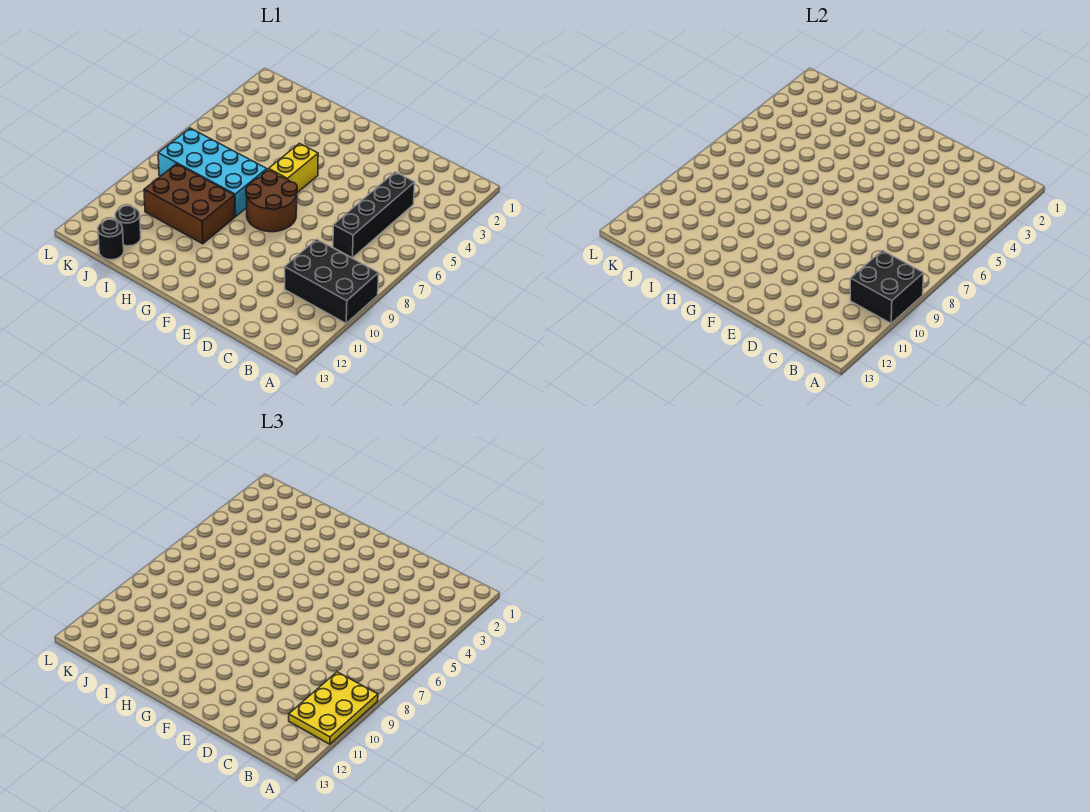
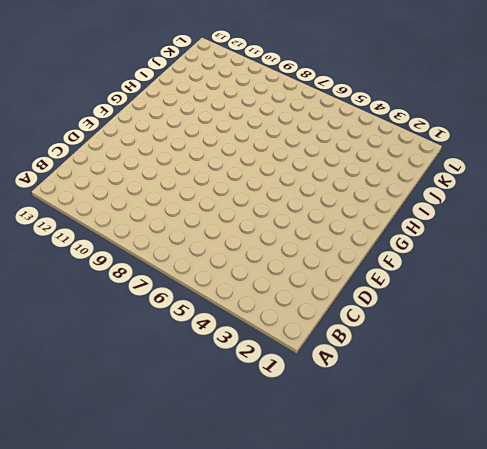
none -> black brick A9:C10 level 1
none -> black brick C4:C7 level 1

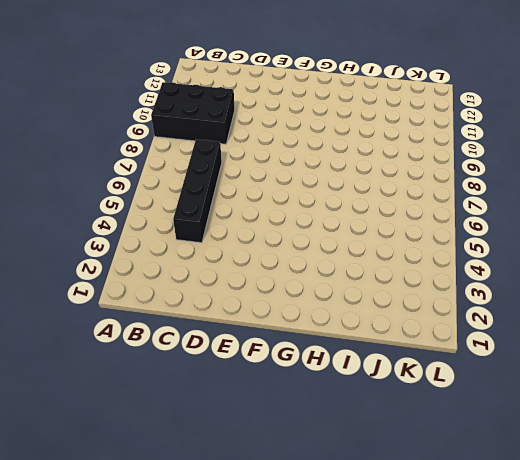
none -> brown round brick F7:G8 level 1
none -> yellow brick G5:G6 level 1

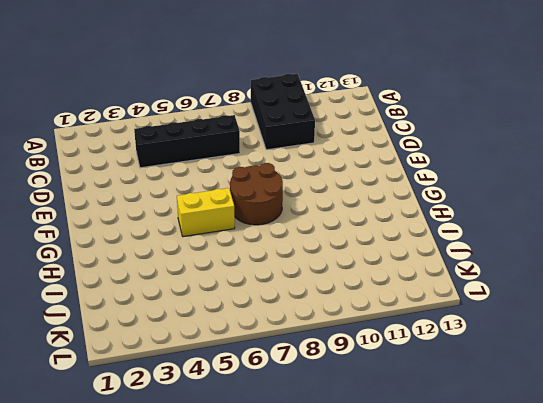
none -> cyan brick H7:K8 level 1
none -> brown brick H9:J10 level 1

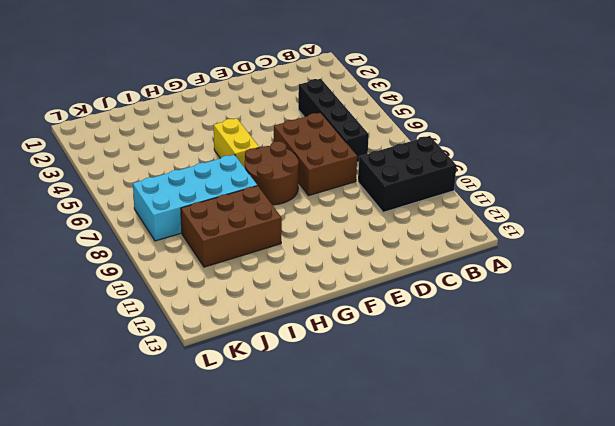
brown brick D6:E8 level 1 -> none
none -> black round brick J12 level 1
none -> black round brick J13 level 1

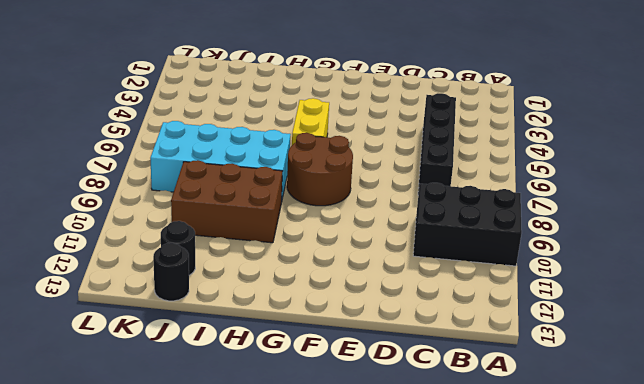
none -> black brick A9:B10 level 2
none -> yellow plate A9:B11 level 3

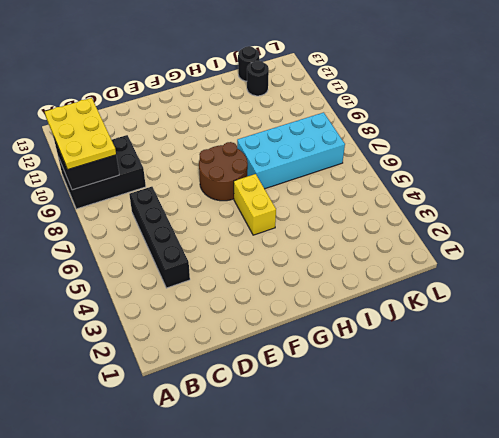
none -> brown brick H9:J10 level 1

